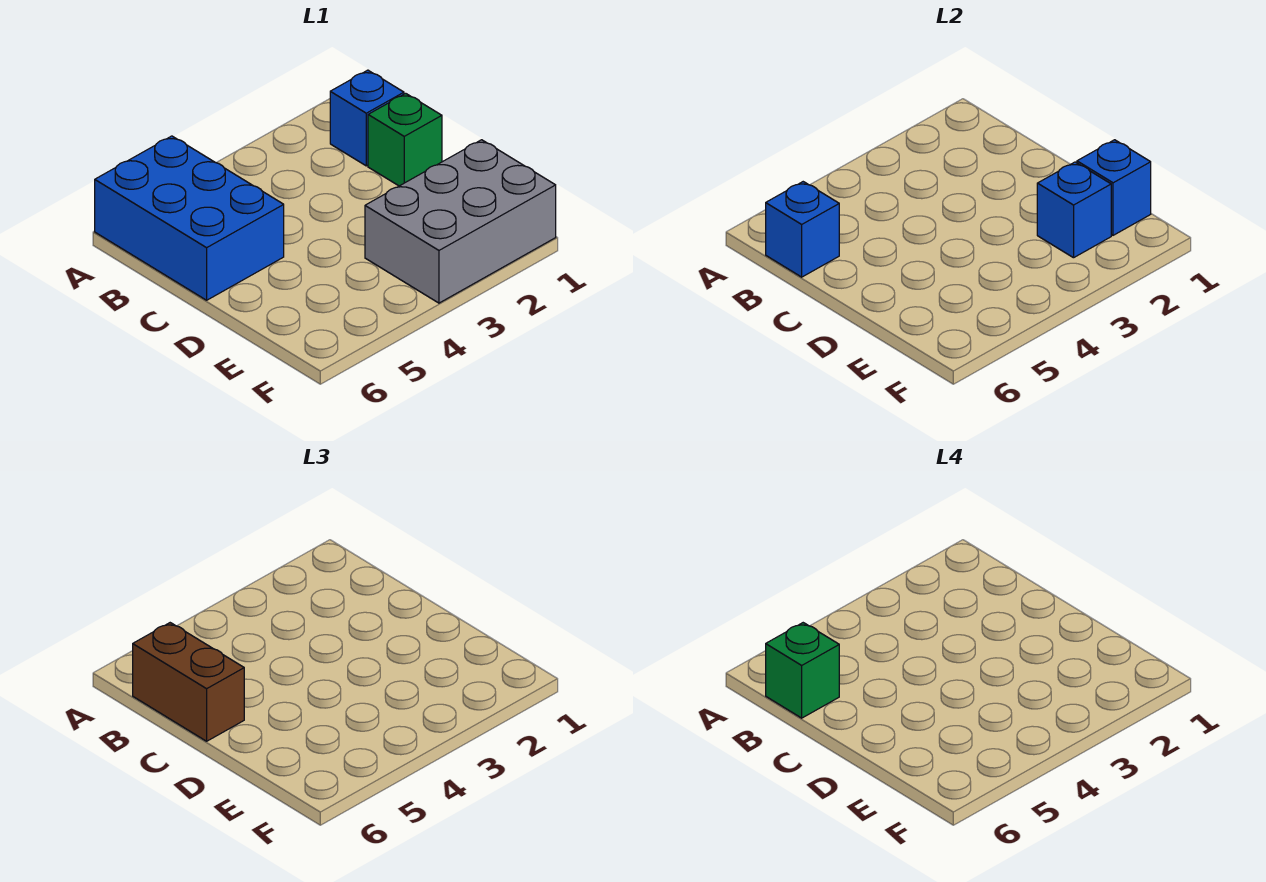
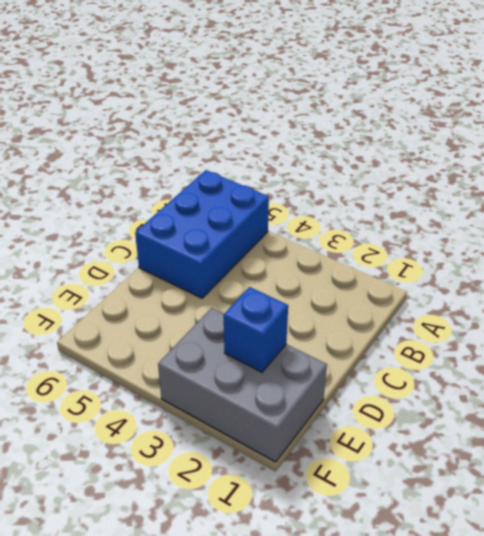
none -> blue brick B1 level 1
none -> green brick C1 level 1

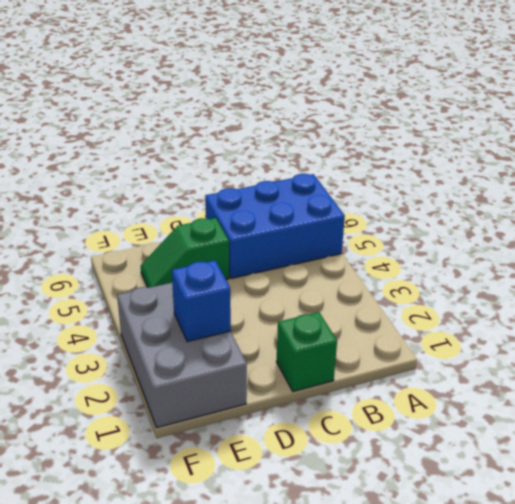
green slope D5:E5 level 1 top D -> none
none -> blue brick B1 level 1
none -> blue brick B6 level 2

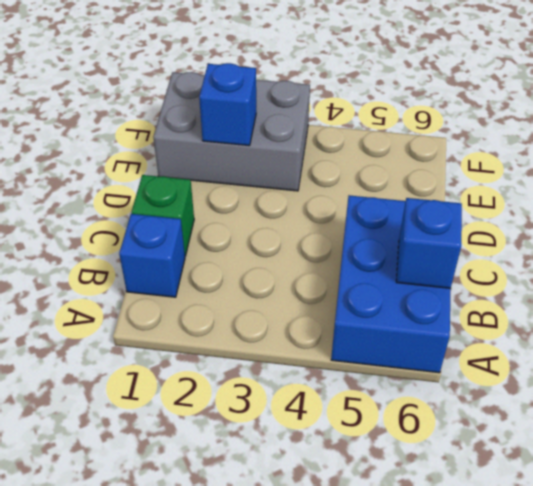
none -> blue brick E1 level 2
none -> brown brick B6:C6 level 3

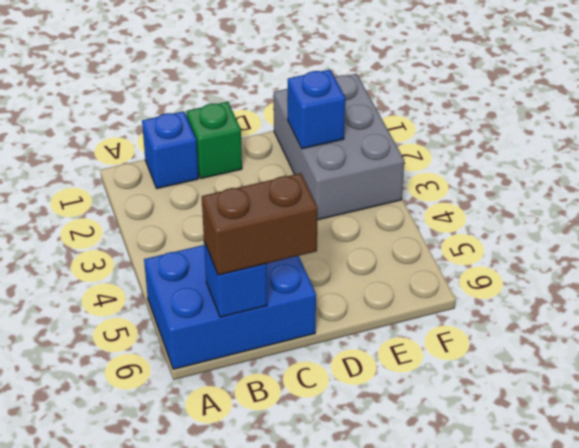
none -> blue brick E1 level 2
none -> green brick B6 level 4

